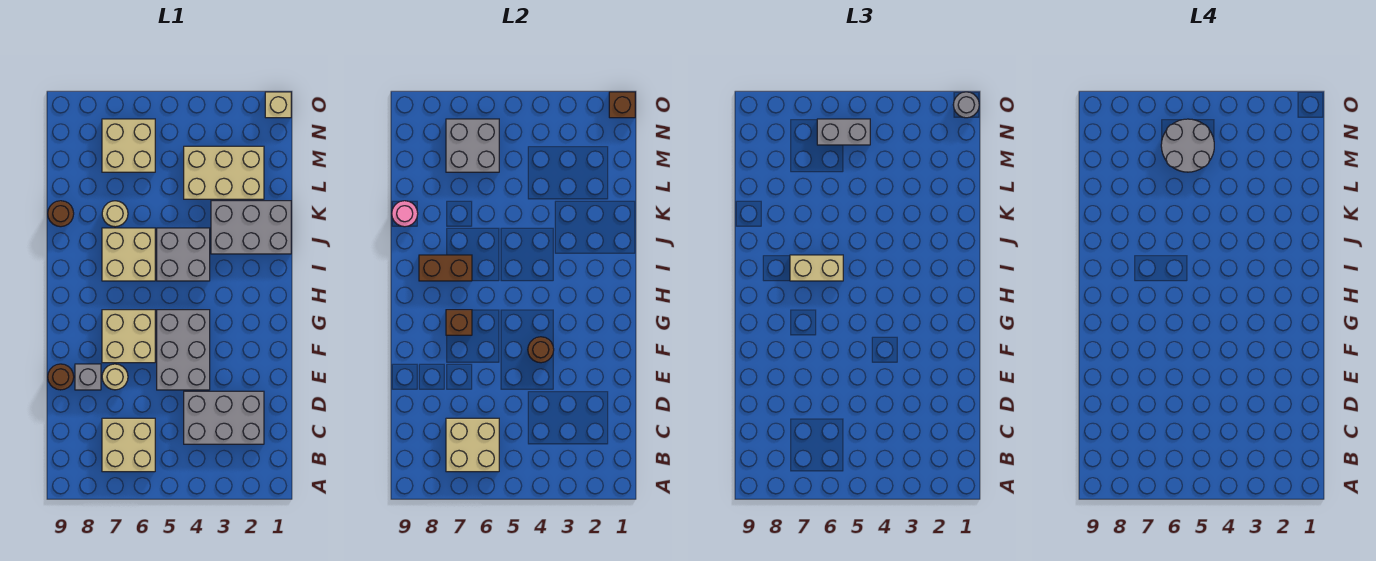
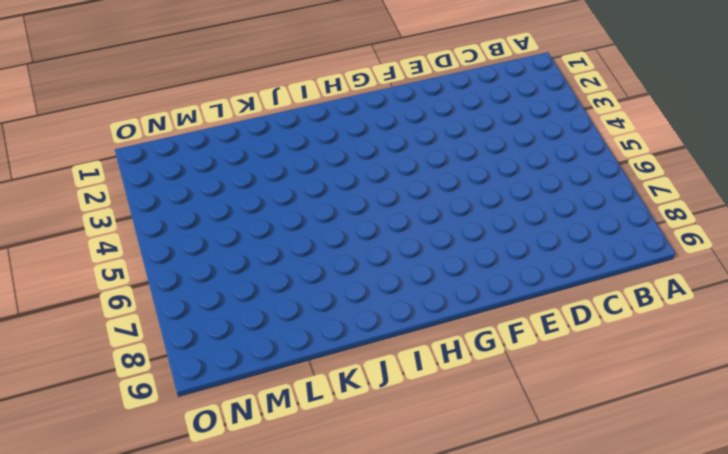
none -> tan brick B6:C7 level 1
none -> grey brick C2:D4 level 1
none -> grey brick E4:G5 level 1

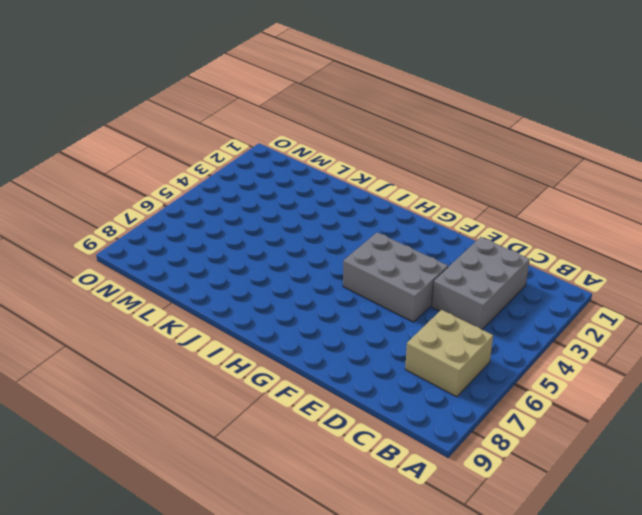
none -> tan round brick E7 level 1
none -> grey brick E8 level 1
none -> brown round brick E9 level 1

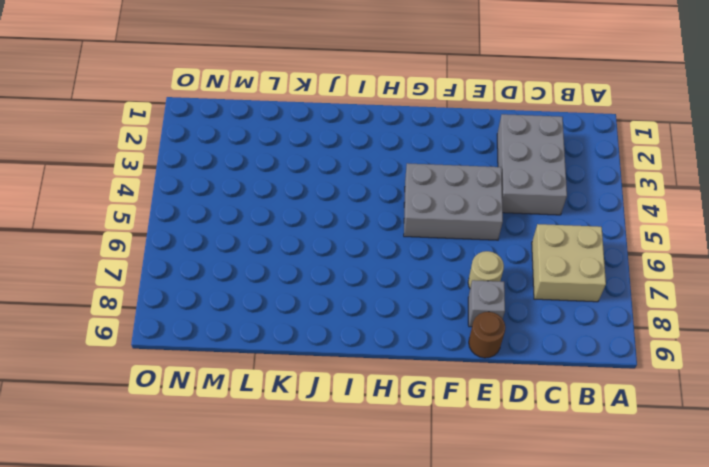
none -> tan brick F6:G7 level 1
none -> grey brick I4:J5 level 1
none -> tan brick I6:J7 level 1

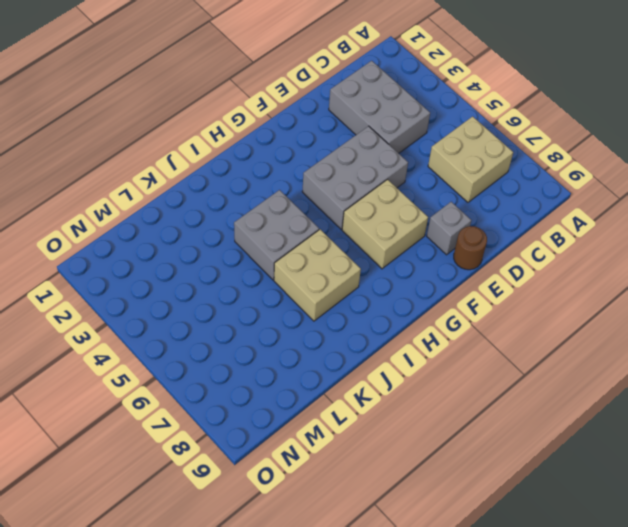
none -> tan round brick E7 level 1
none -> grey brick J1:K3 level 1
none -> tan round brick K7 level 1

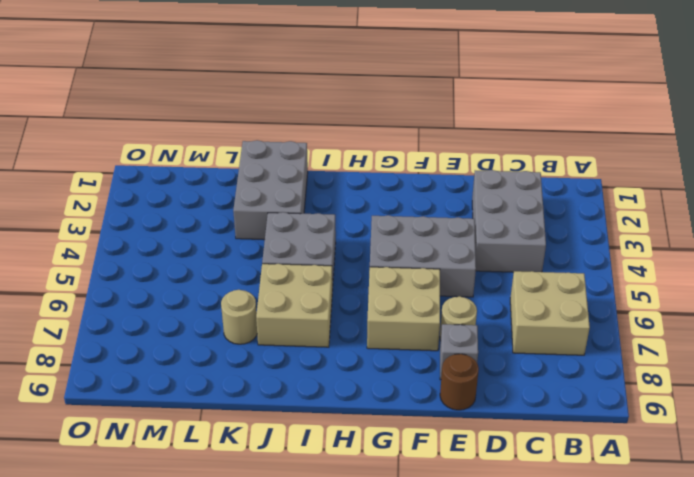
none -> brown round brick K9 level 1
none -> tan brick L2:M4 level 1
none -> tan brick M6:N7 level 1

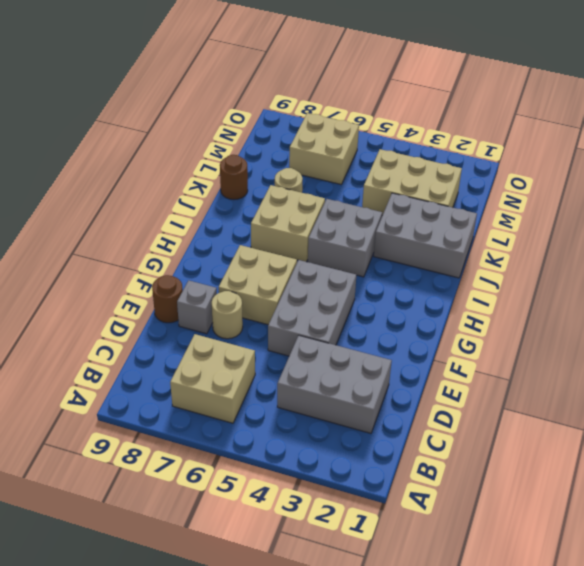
none -> tan brick O1 level 1
none -> tan brick B6:C7 level 2
none -> brown round brick F4 level 2

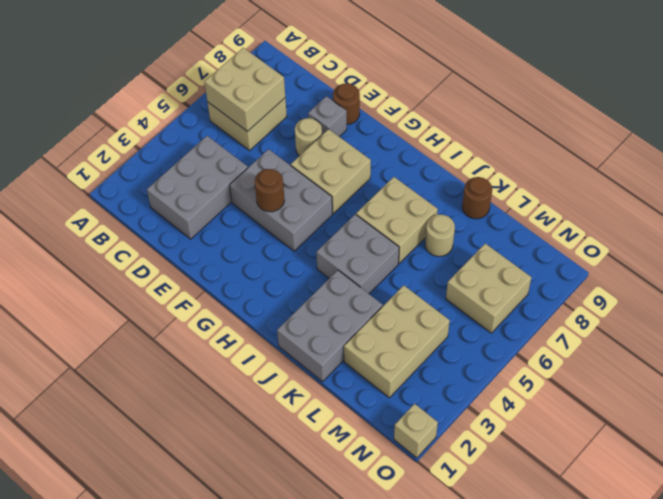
none -> brown brick G7 level 2
none -> brown brick I7:I8 level 2
none -> pink round brick K9 level 2

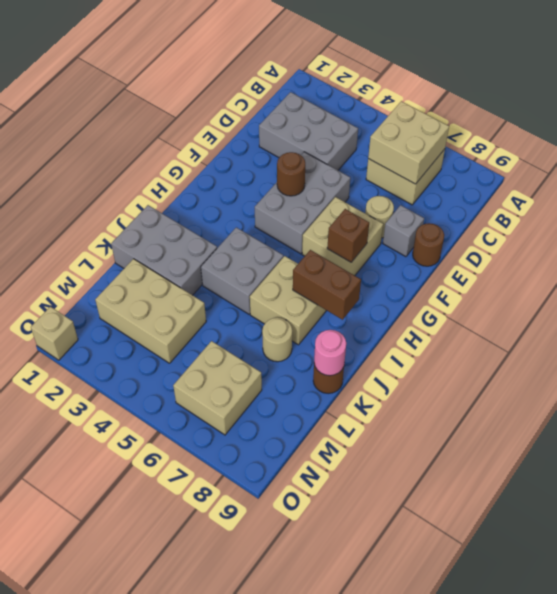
none -> grey brick M6:N7 level 2
none -> brown brick O1 level 2
none -> tan brick I6:I7 level 3

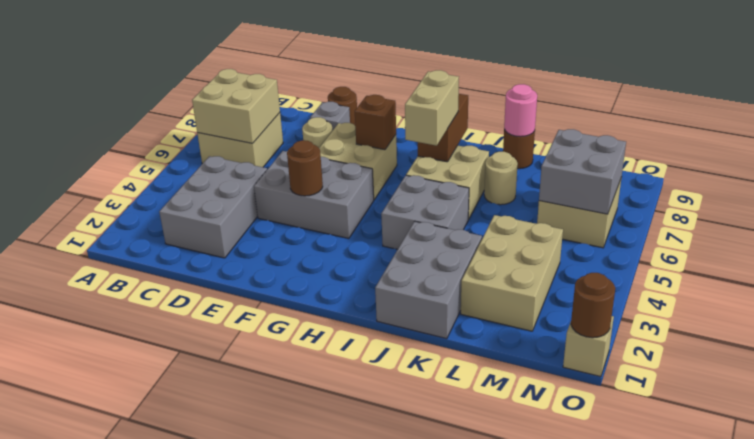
brown round brick O1 level 2 -> brown brick O1 level 2
none -> grey brick N5:N6 level 3
none -> grey round brick O1 level 3
none -> grey round brick M5:N6 level 4

